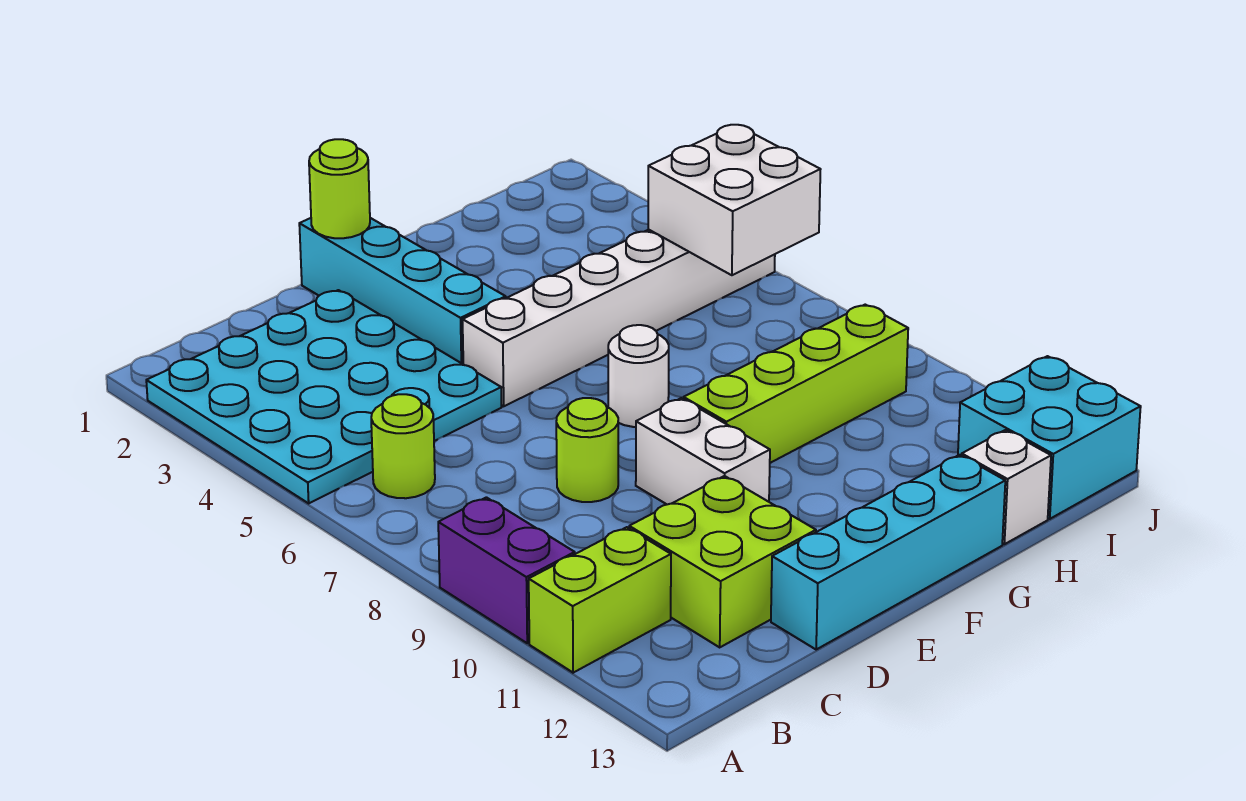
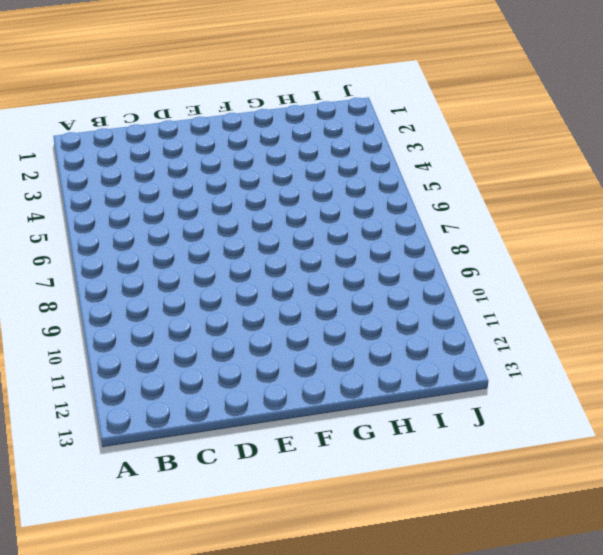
none -> cyan plate A2:D5 level 1
none -> purple brick A9:A10 level 1
none -> lime brick A11:B11 level 1

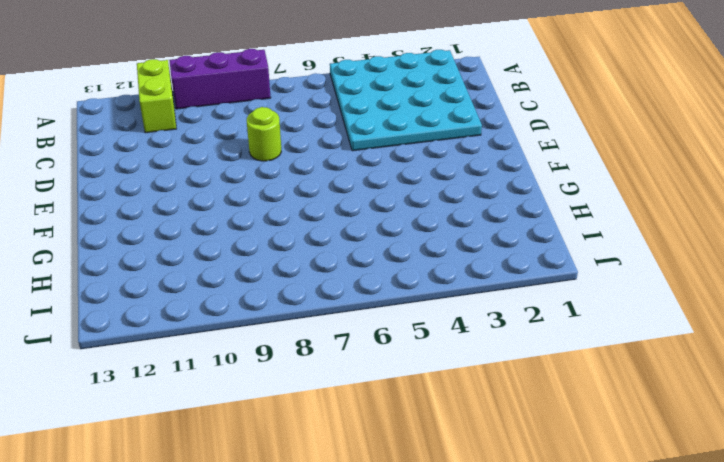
purple brick A8:A10 level 1 -> purple brick A9:A10 level 1
none -> lime round brick B6 level 1
none -> lime brick C11:D12 level 1
none -> cyan brick D13:G13 level 1

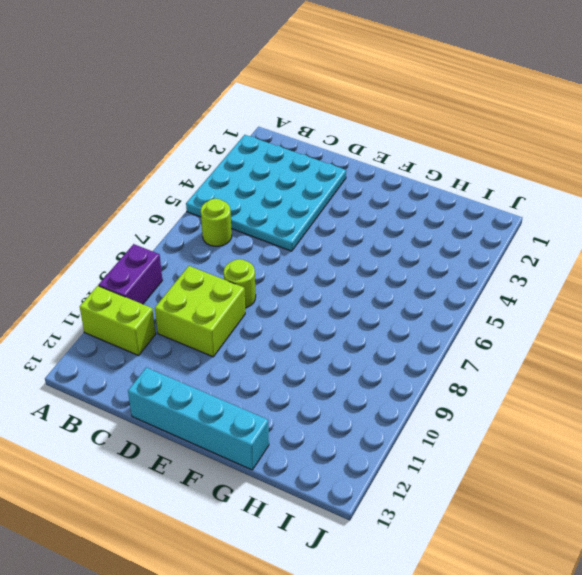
lime brick C9:D10 level 1 -> lime brick C11:D12 level 1
none -> cyan brick E1:E4 level 1
none -> white brick E5:J5 level 1
none -> white brick E9:E10 level 1

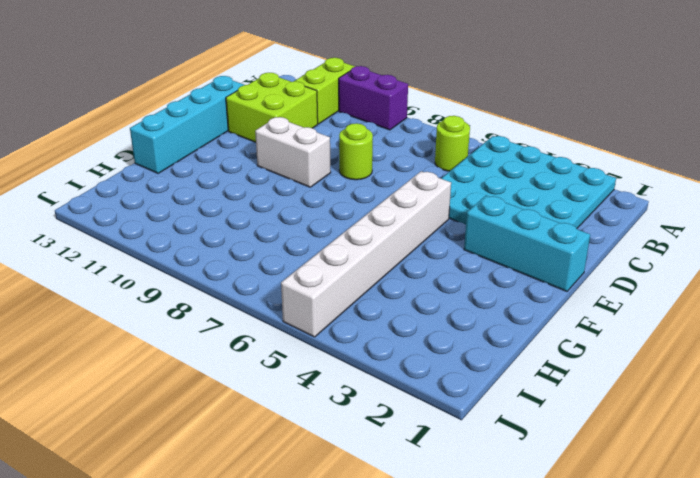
cyan brick E1:E3 level 1 -> cyan brick E1:E4 level 1
none -> white round brick F7 level 1
none -> lime brick F9:I9 level 1
none -> white brick H13 level 1

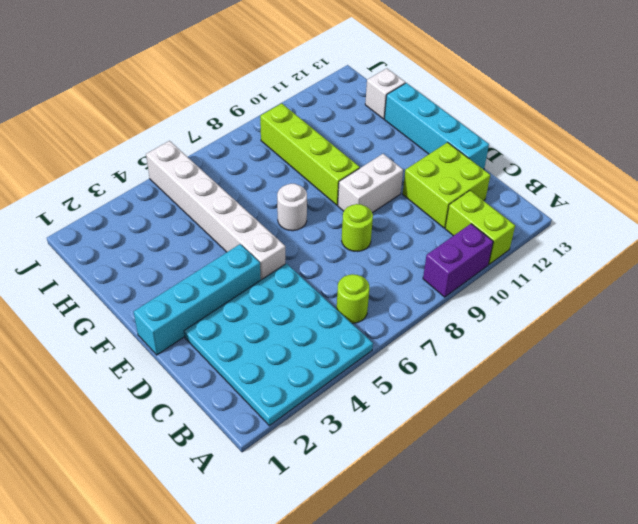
none -> cyan brick I12:J13 level 1
none -> lime round brick E1 level 2
none -> white brick I5:J6 level 2

